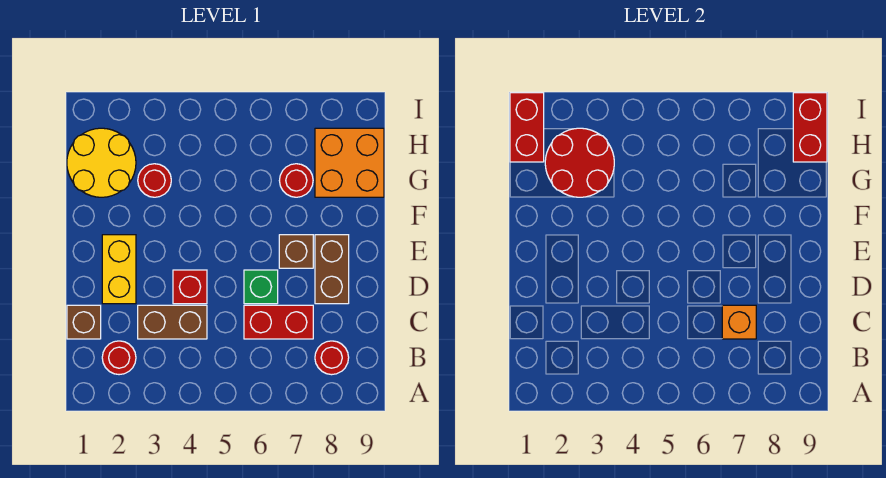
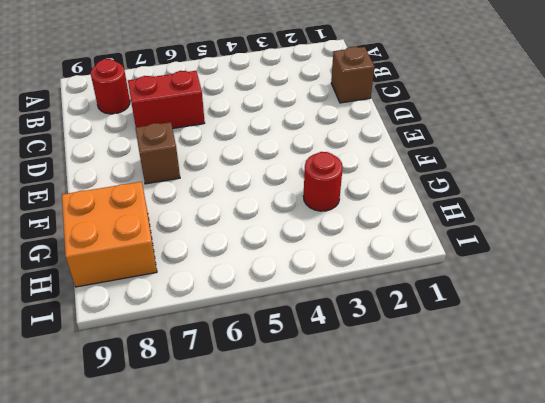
none -> red round brick B2 level 1
none -> brown brick C3:C4 level 1
none -> yellow brick D2:E2 level 1

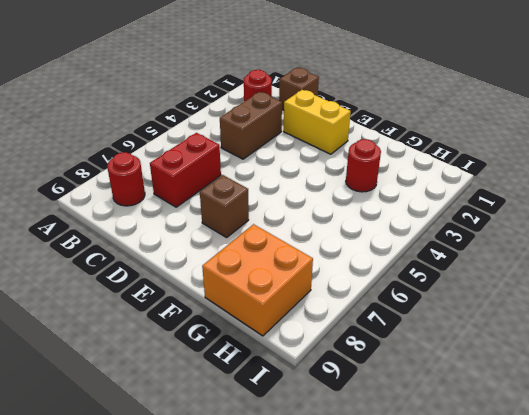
none -> red brick D4 level 1
none -> green brick D6 level 1
none -> brown brick D8:E8 level 1

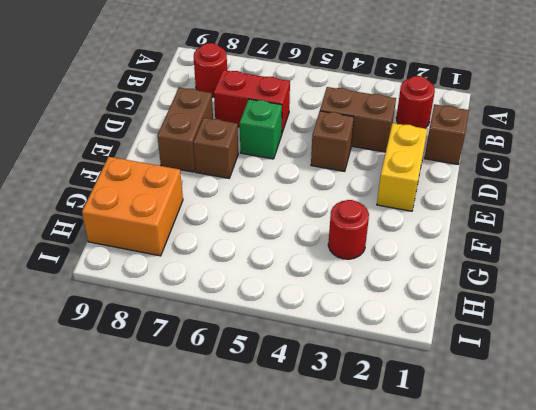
brown brick D4 level 1 -> red brick D4 level 1
none -> yellow round brick G1:H2 level 1
none -> red round brick G7 level 1
none -> orange brick C7 level 2

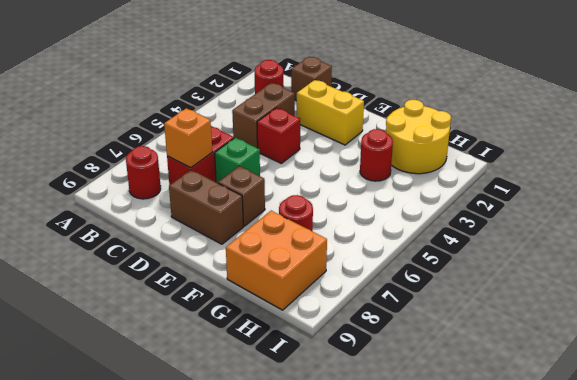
none -> red round brick G2:H3 level 2
none -> red brick H1:I1 level 2
none -> red brick H9:I9 level 2

